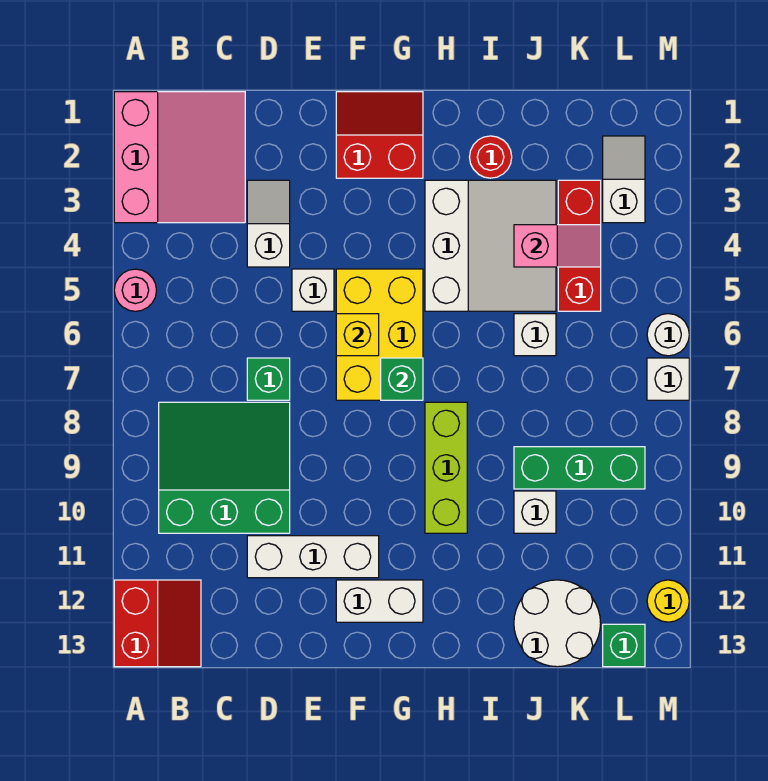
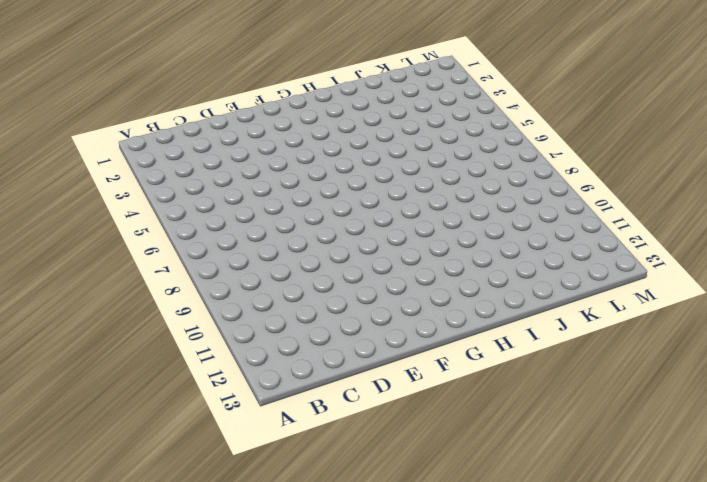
none -> pink slope A1:C3 level 1 top A
none -> pink round brick A5 level 1
none -> red slope A12:B13 level 1 top A

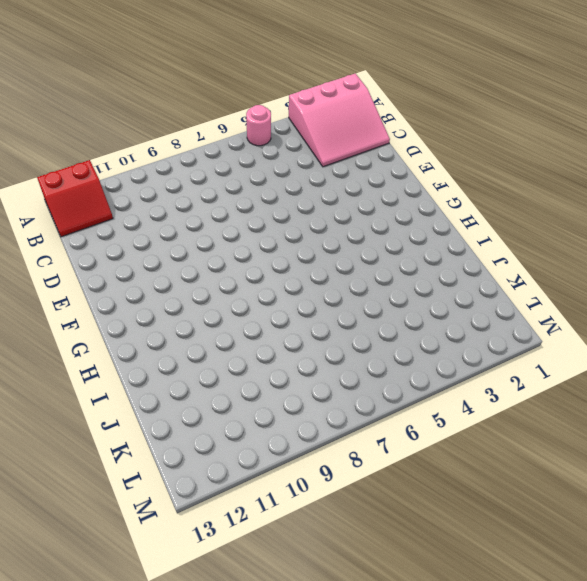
none -> green slope B8:D10 level 1 top 10
none -> white slope D3:D4 level 1 top 4
none -> green brick D7 level 1

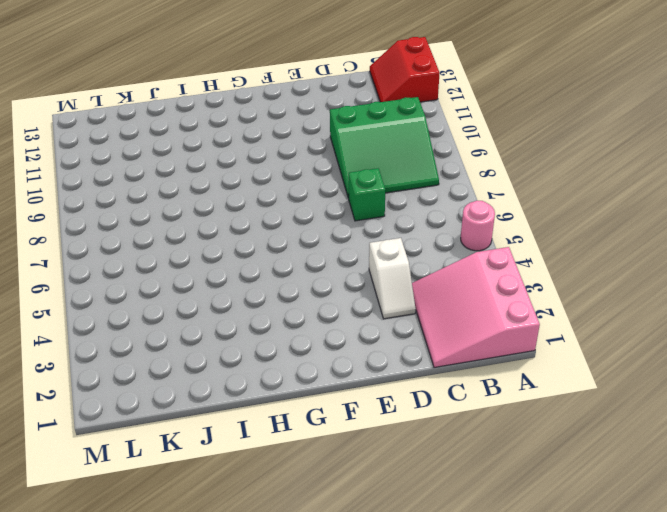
none -> white brick D11:F11 level 1
none -> white brick E5 level 1
none -> red slope F1:G2 level 1 top 2

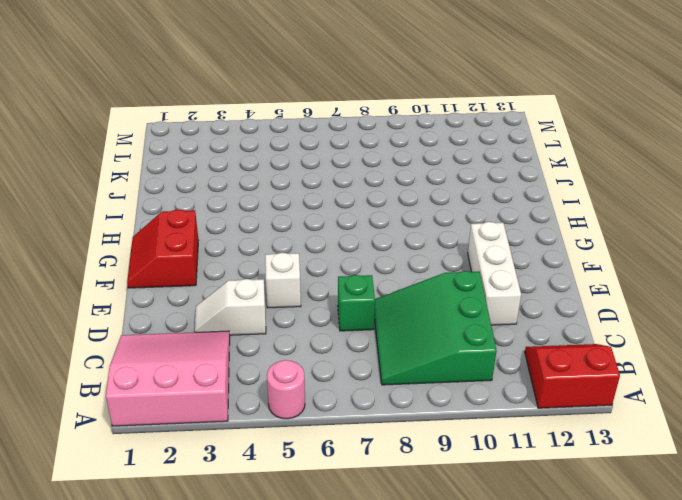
none -> yellow brick F5:G7 level 1
none -> white brick F12:G12 level 1
none -> white slope H3:J5 level 1 top H

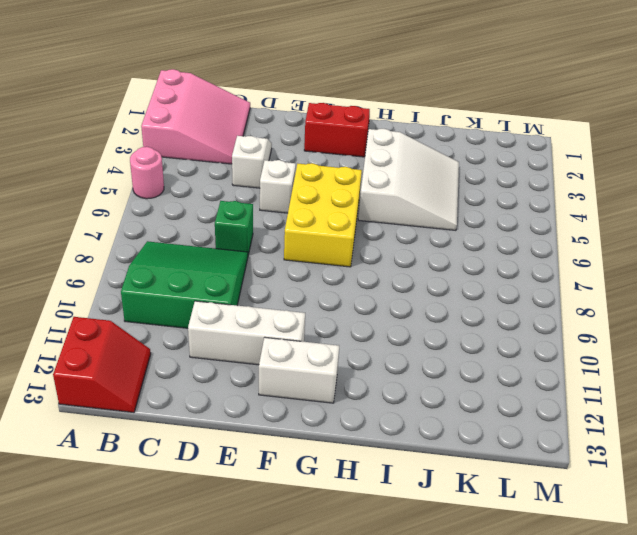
none -> lime brick H8:H10 level 1
none -> red round brick I2 level 1
none -> white brick J6 level 1

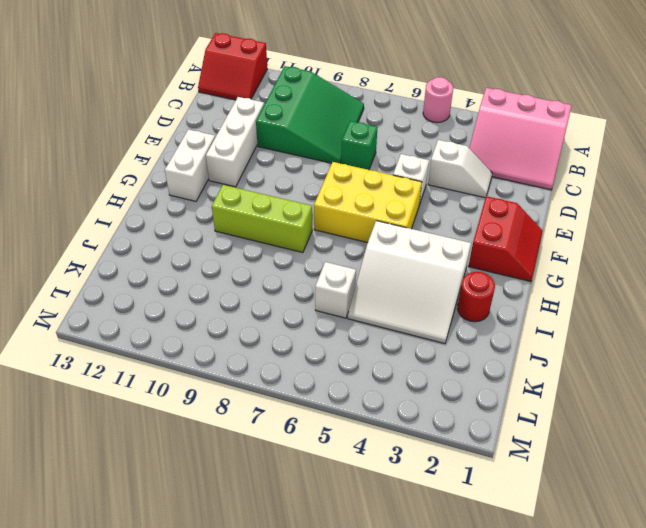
none -> green brick J9:L9 level 1
none -> white brick J10 level 1
none -> white round brick J12:K13 level 1

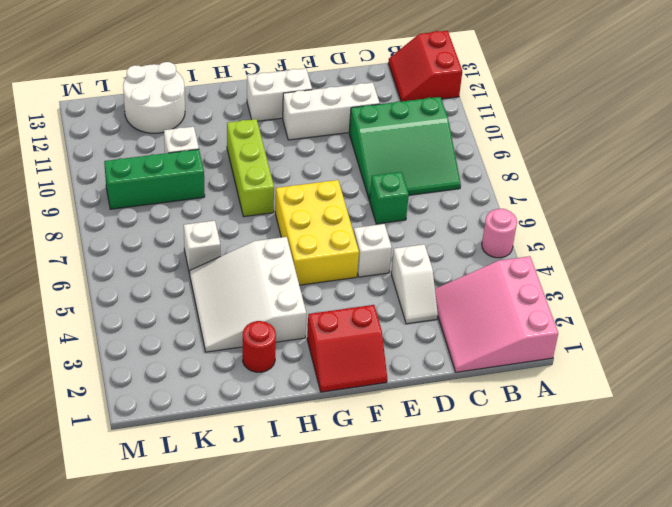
none -> red brick K3:K5 level 1
none -> white slope L2:L3 level 1 top 3
none -> green brick L13 level 1

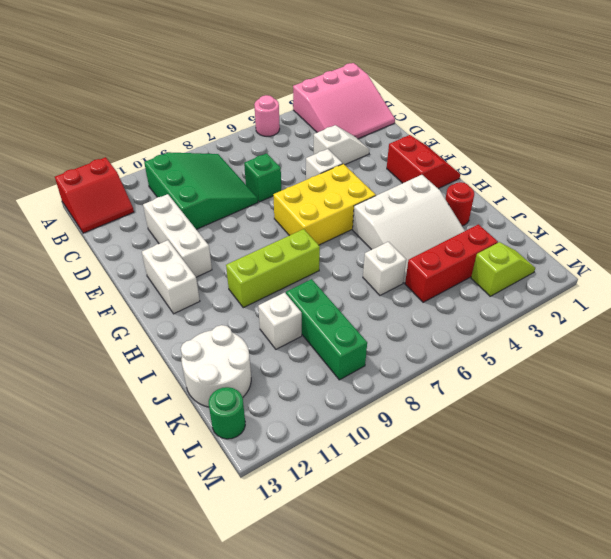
lime slope L2:L3 level 1 top 3 -> white slope L2:L3 level 1 top 3
green round brick L13 level 1 -> green brick L13 level 1
none -> white round brick M6 level 1
none -> white brick M7 level 1
none -> yellow round brick M12 level 1

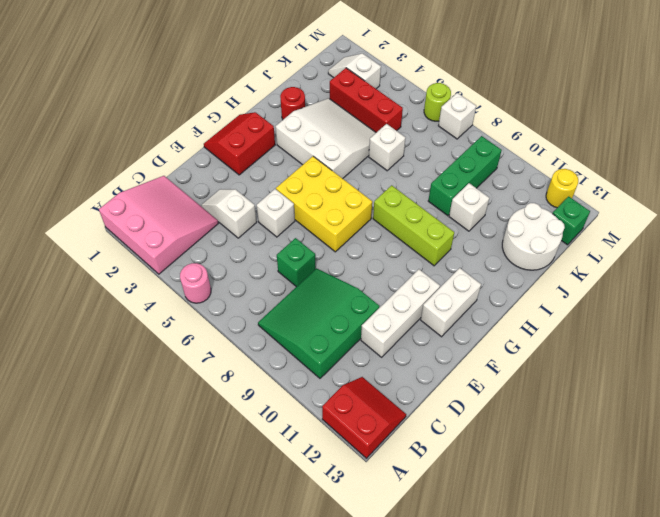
lime round brick M6 level 1 -> white round brick M6 level 1
none -> yellow brick F6 level 2
none -> green brick G7 level 2
none -> pink slope J4:K4 level 2 top J

